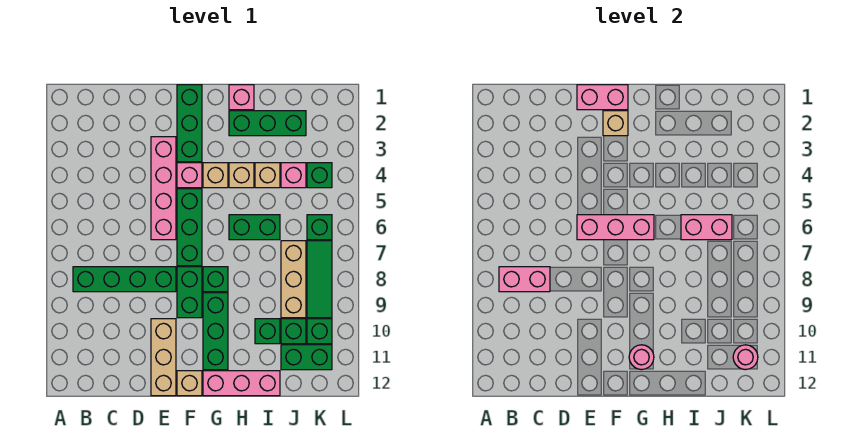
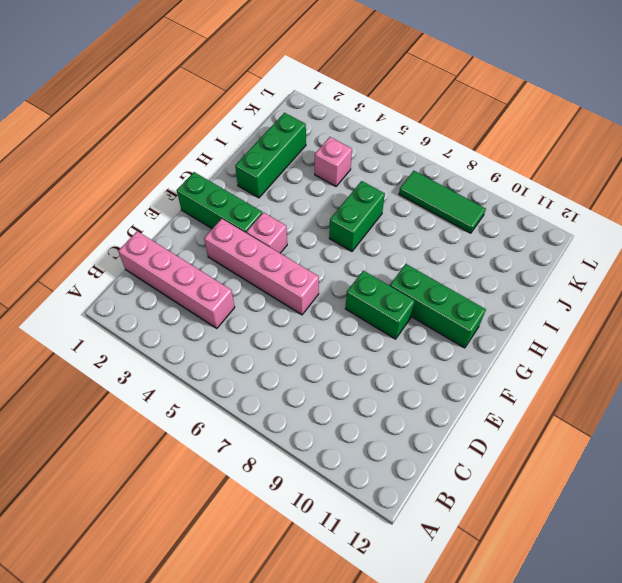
pink brick C1:C4 level 1 -> none
none -> green brick B8:E8 level 1
none -> tan brick E10:E12 level 1
none -> green brick F5:F7 level 1
none -> tan brick F12 level 1

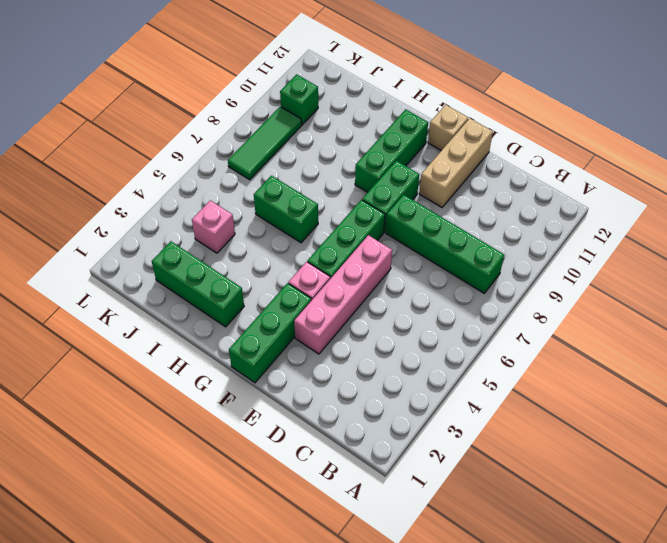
none -> tan brick G4 level 1
none -> green brick G8 level 1
none -> pink brick G12:I12 level 1
none -> pink brick H1 level 1

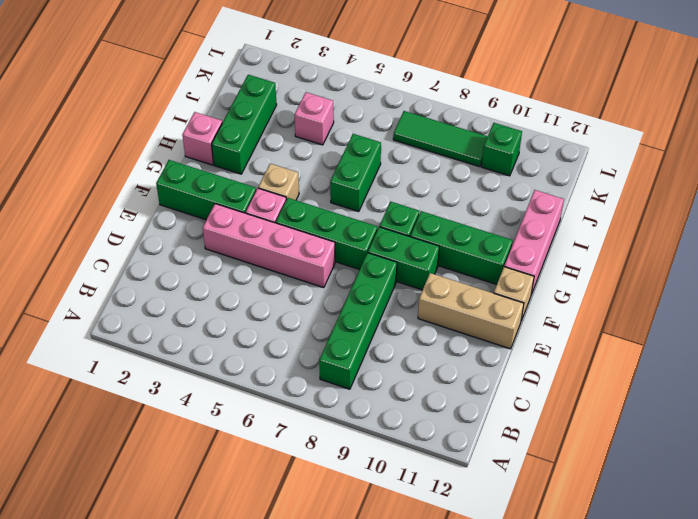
none -> tan brick H4 level 1
none -> tan brick I4 level 1
none -> green brick I10 level 1
none -> tan brick J7:J9 level 1

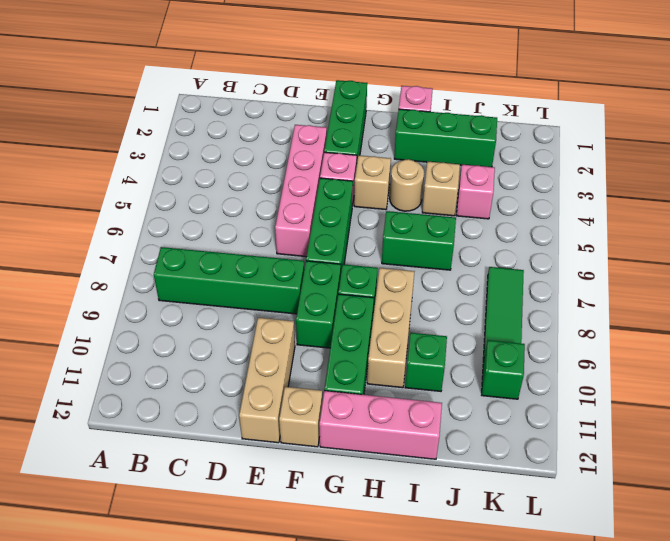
tan round brick H4 level 1 -> tan brick H4 level 1
tan brick H8:H10 level 1 -> tan brick J7:J9 level 1
none -> green brick J10 level 1
none -> green brick J11:K11 level 1
none -> green brick K4 level 1
none -> green brick K6 level 1

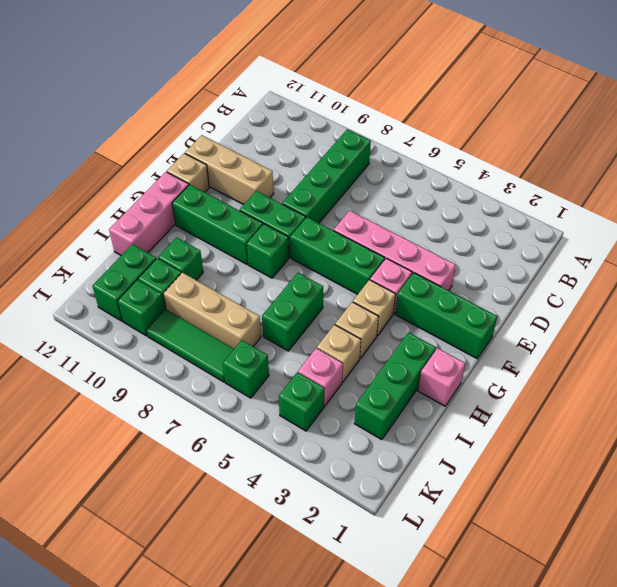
none -> pink brick B8:C8 level 2
none -> pink brick E1:F1 level 2
none -> pink brick E6:G6 level 2
none -> tan brick F2 level 2

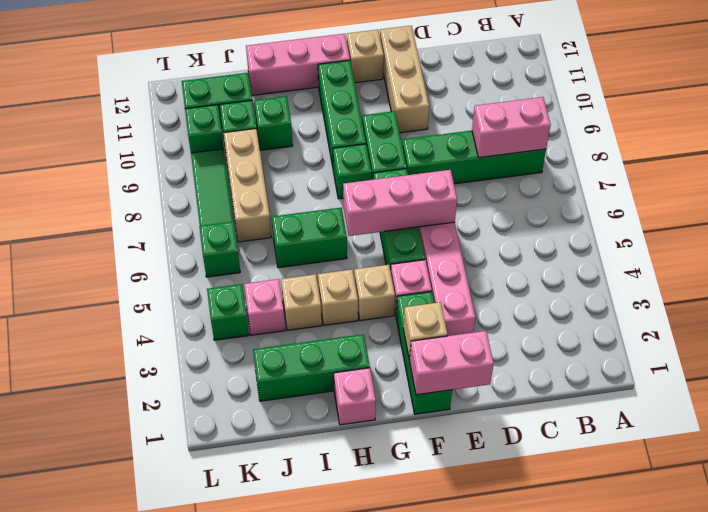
none -> pink round brick G11 level 2
none -> pink brick I6:J6 level 2
none -> pink round brick K11 level 2

